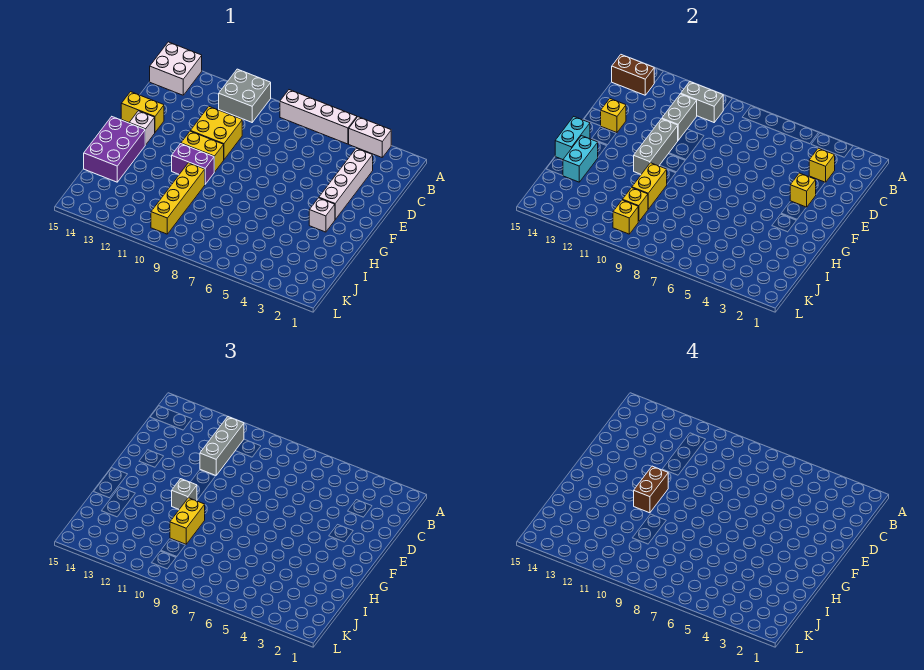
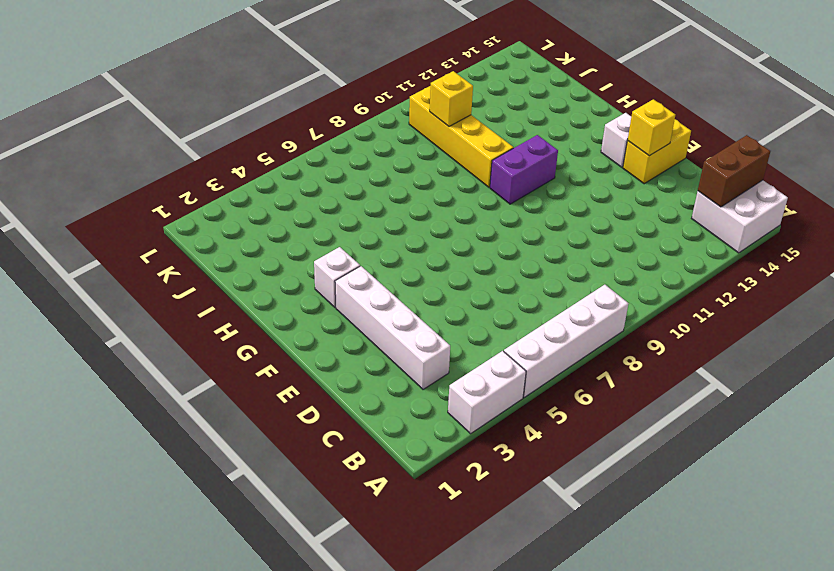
none -> grey brick A10:B11 level 1
none -> yellow brick D10:E11 level 1
none -> yellow brick F10:F11 level 1

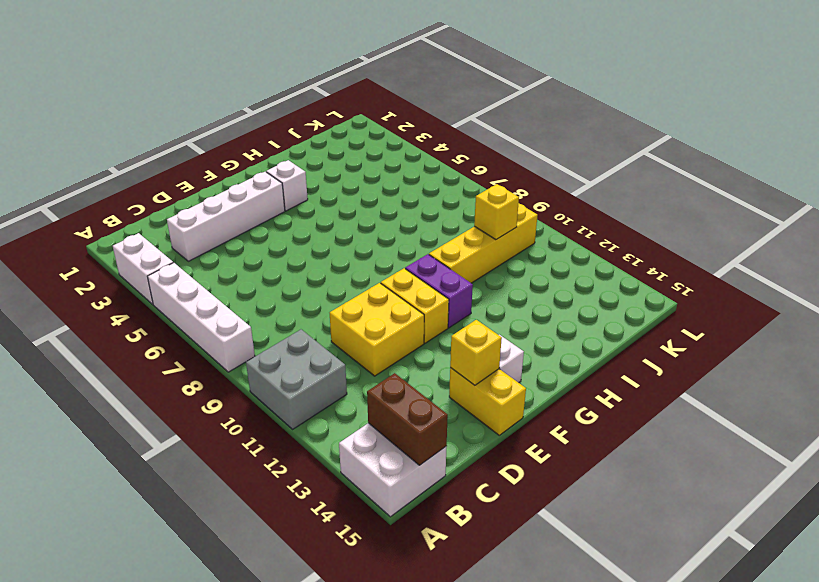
none -> purple brick G14:I15 level 1
none -> grey brick B10:B11 level 2
none -> yellow brick C3 level 2

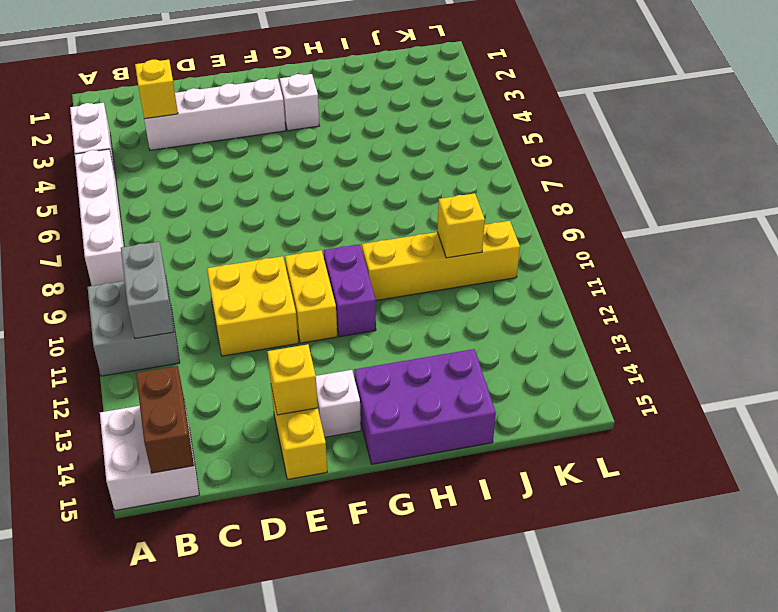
none -> grey brick C11:D11 level 2
none -> yellow brick E3 level 2
none -> grey brick E11:G11 level 2

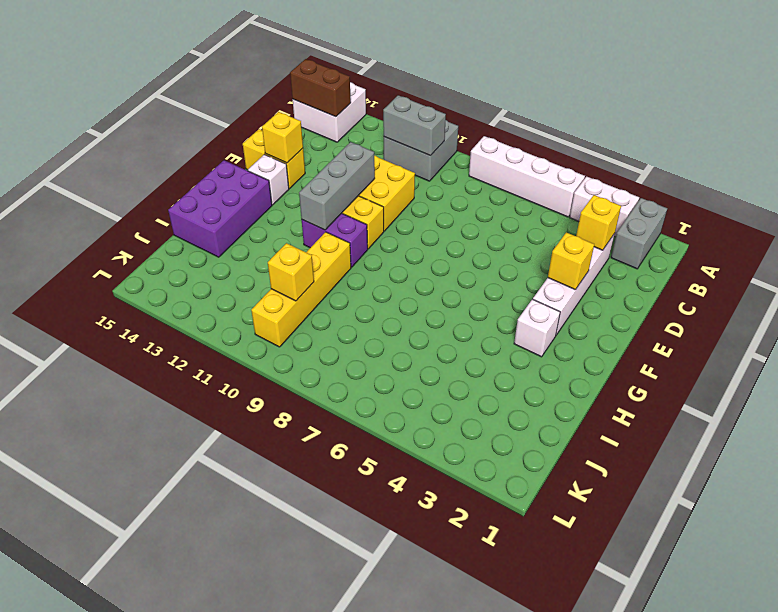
grey brick A2:B2 level 1 -> grey brick C11:D11 level 2
none -> cyan brick G15:H15 level 2
none -> yellow brick H10:I10 level 2
none -> cyan brick H14:I14 level 2

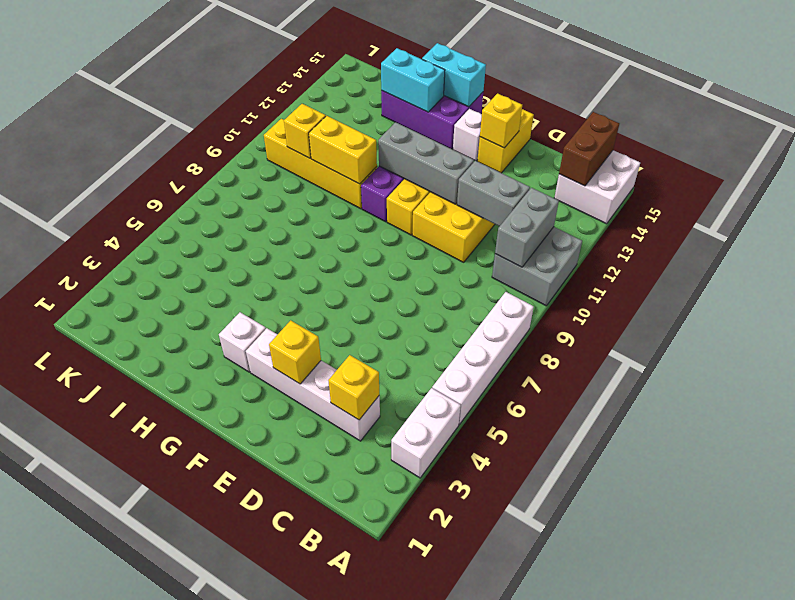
none -> yellow brick K10 level 2
none -> grey brick B11:D11 level 3
none -> grey brick G11 level 3

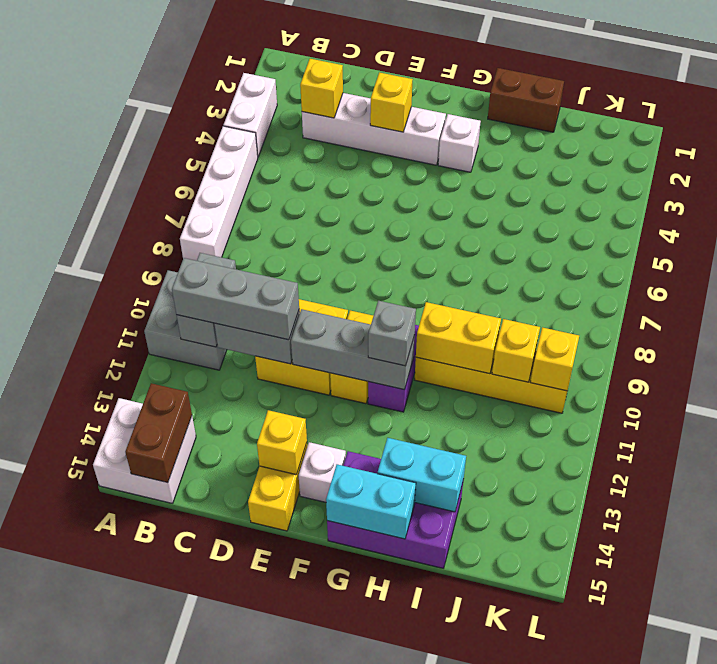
brown brick H1:I1 level 1 -> brown brick F11:G11 level 4
none -> yellow brick H10:I10 level 3

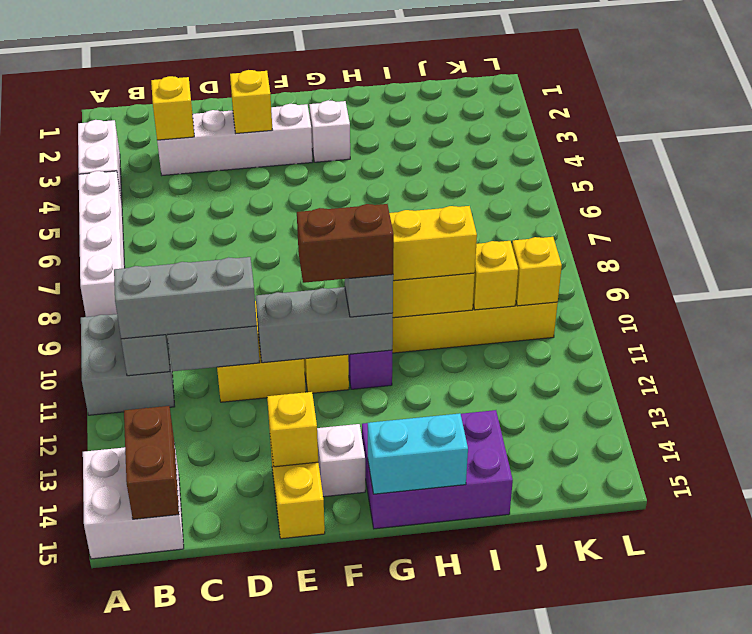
none -> cyan brick H14:I14 level 2

